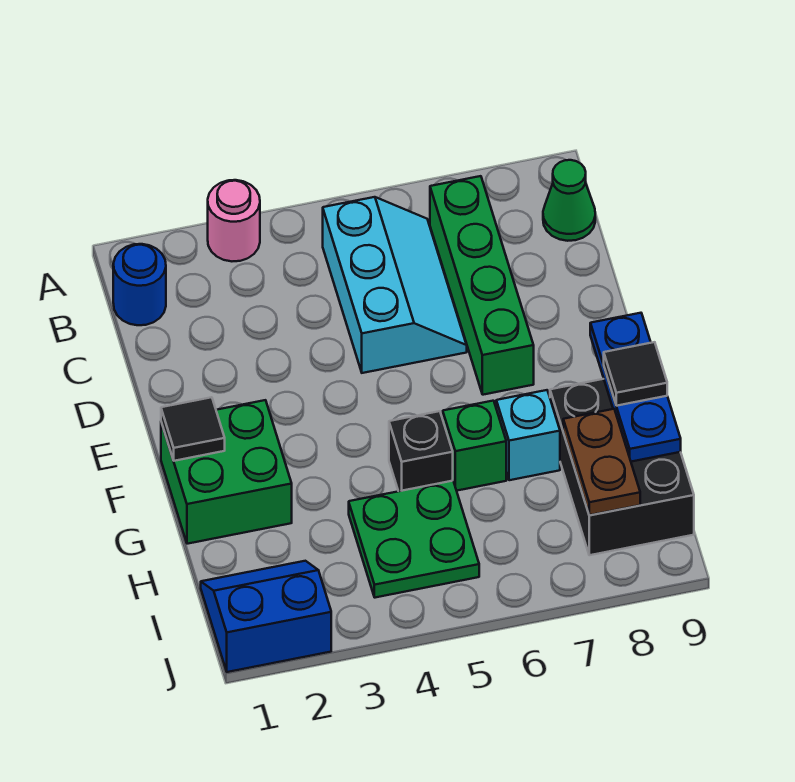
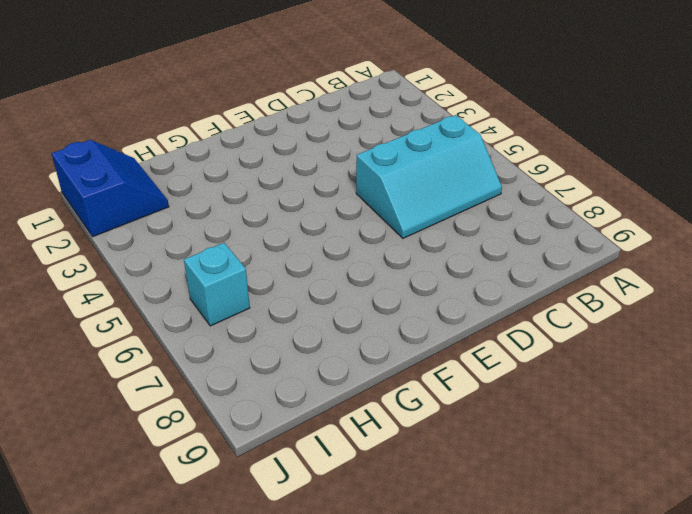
cyan brick I6 level 1 -> cyan brick G7 level 1
none -> pink round brick A3 level 1
none -> blue round brick B1 level 1
none -> green brick B7:E7 level 1

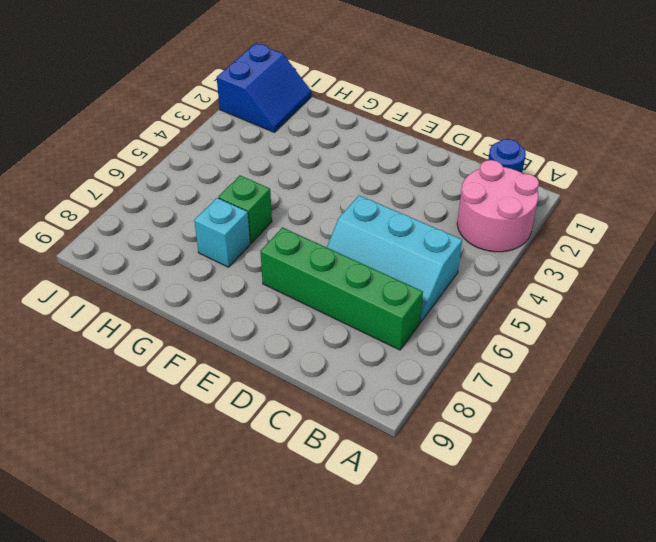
pink round brick A2:B3 level 1 -> pink round brick A3 level 1
none -> green cone B9 level 1
none -> green brick F1:G2 level 1
none -> black brick G5 level 1

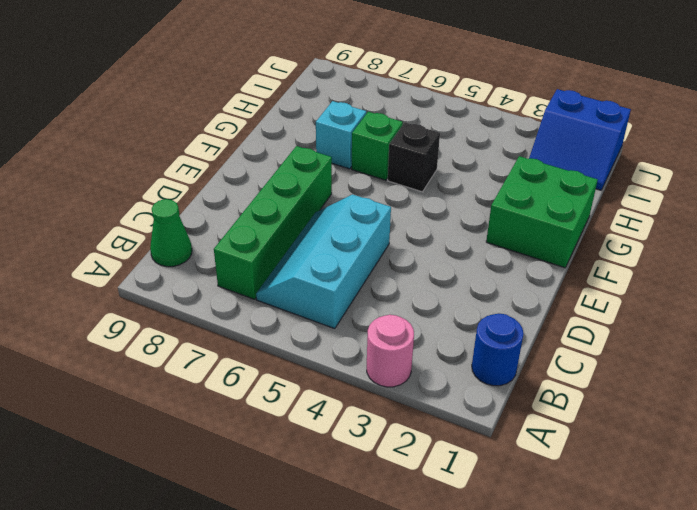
none -> black brick G8:I9 level 1
none -> green plate H4:I5 level 1
none -> black tile F1 level 2

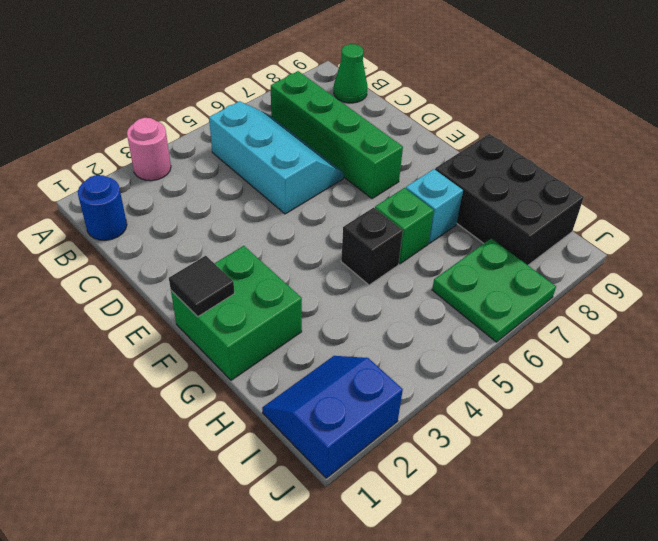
green plate I6:J7 level 1 -> green plate H4:I5 level 1
none -> blue plate F9:H9 level 2
none -> brown plate H8:I8 level 2
none -> black tile G9 level 3

